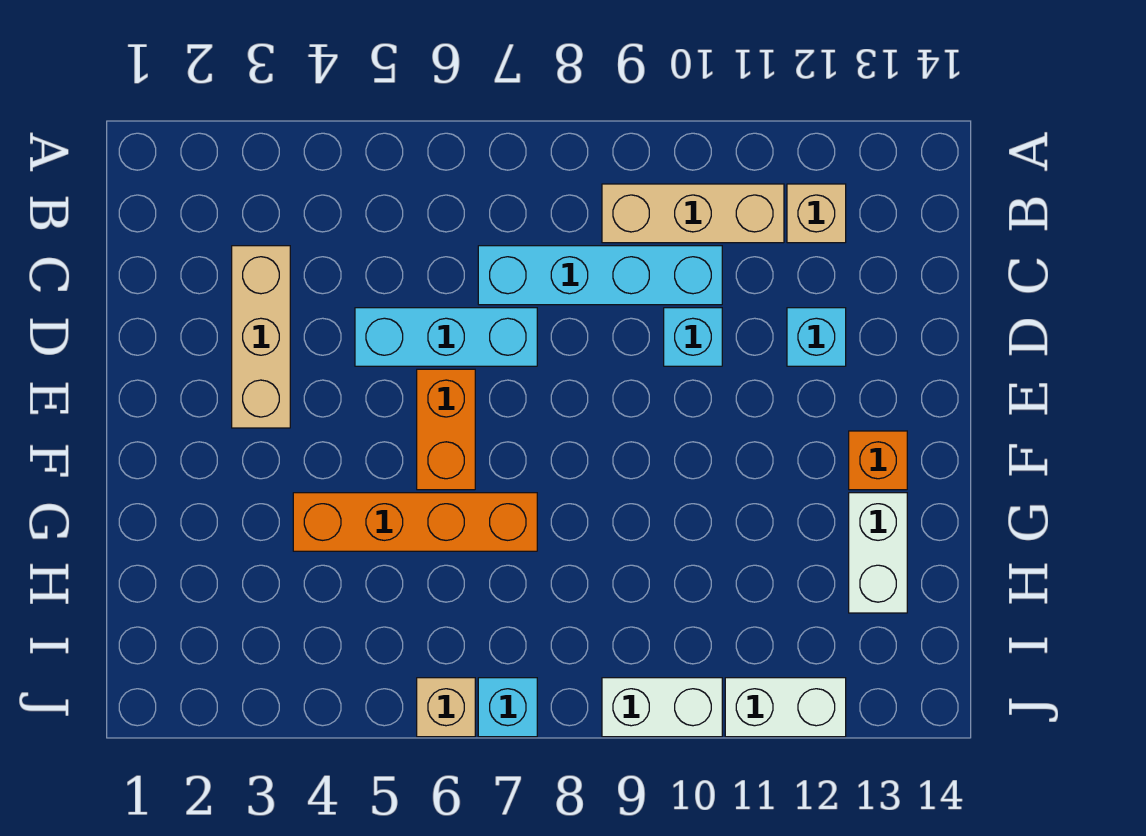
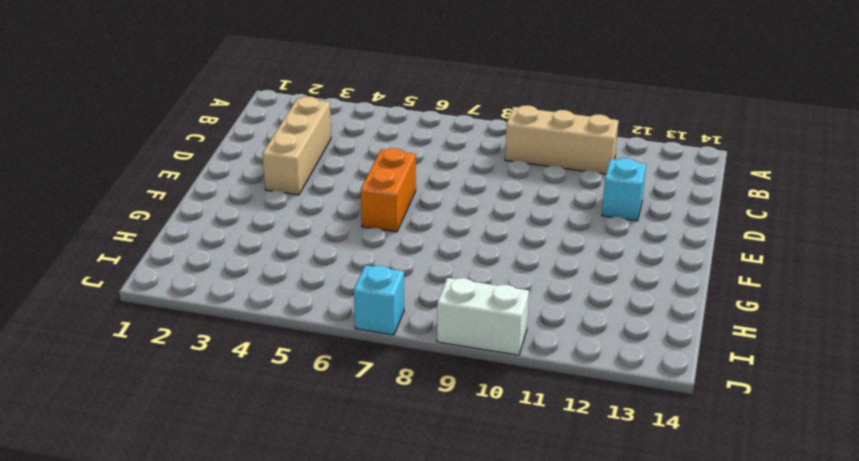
none -> tan brick B12 level 1
none -> cyan brick C7:C10 level 1
none -> cyan brick D5:D7 level 1

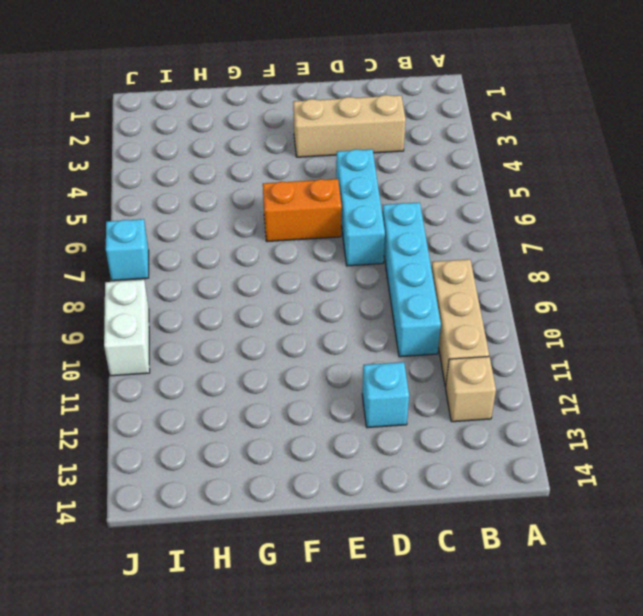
none -> cyan brick D10 level 1
none -> orange brick F13 level 1
none -> orange brick G4:G7 level 1

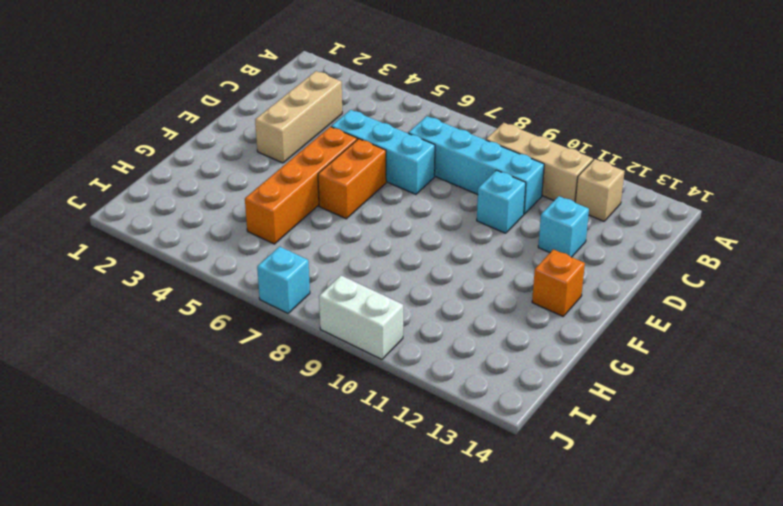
orange brick E5:H5 level 1 -> orange brick G4:G7 level 1
none -> white brick G13:H13 level 1
none -> tan brick J6 level 1
none -> white brick J11:J12 level 1

